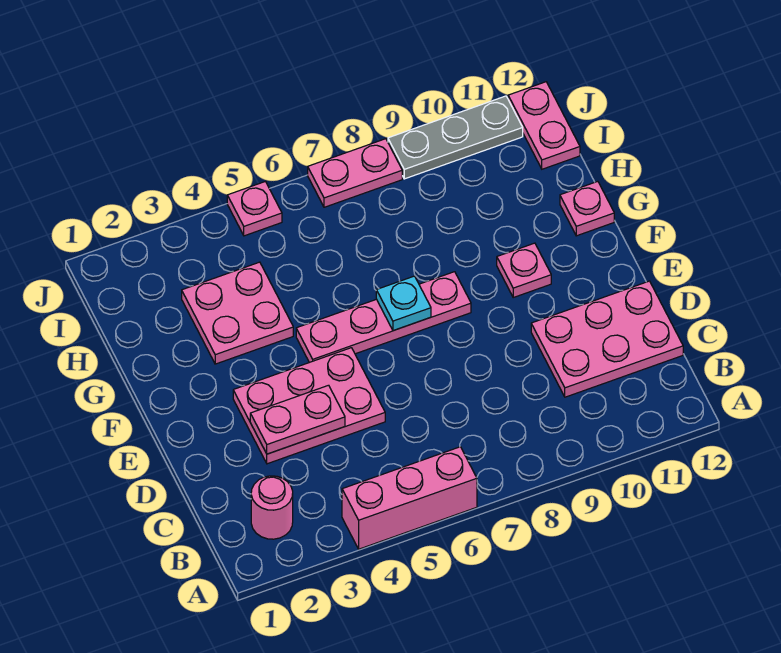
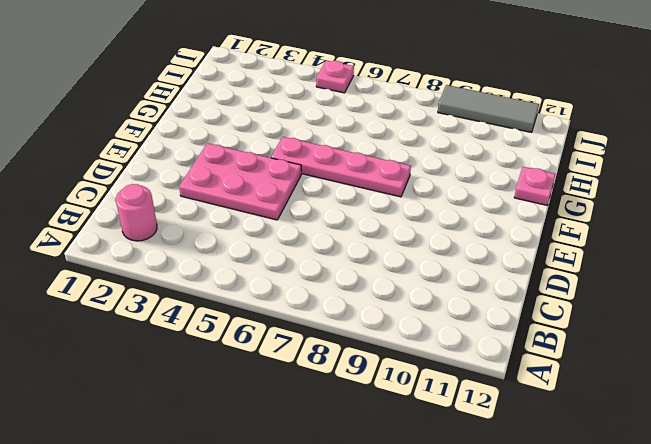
grey tile J9:J11 level 1 -> grey plate J9:J11 level 1
none -> pink brick A4:A6 level 1
none -> pink plate C10:D12 level 1
none -> pink plate F10 level 1

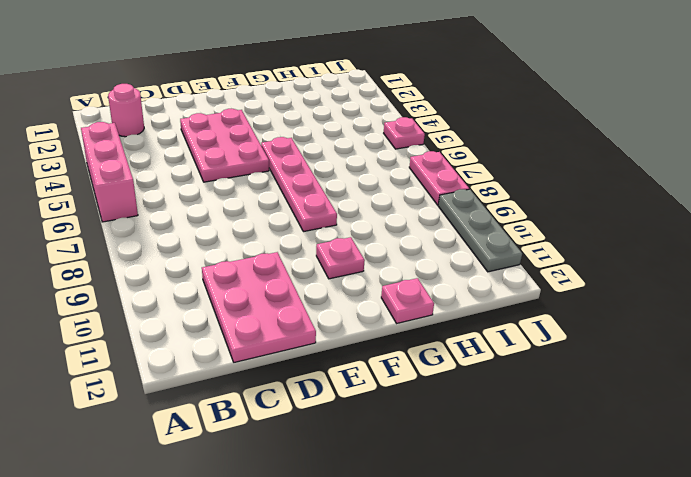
none -> pink plate G3:H4 level 1
none -> pink plate I12:J12 level 1
none -> pink plate D3:D4 level 2

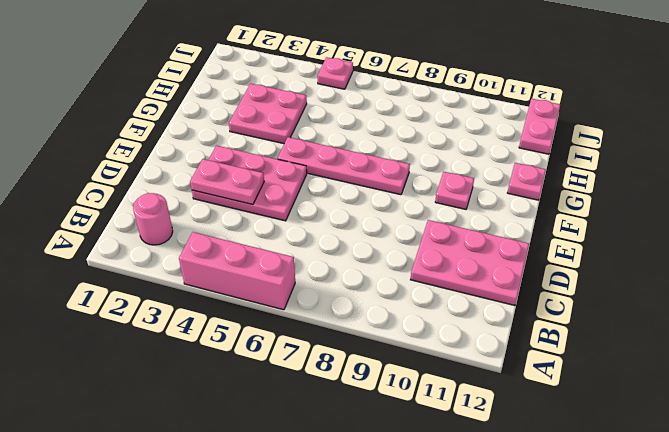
none -> pink plate J7:J8 level 1
none -> grey plate J9:J11 level 1
none -> cyan plate F7 level 2

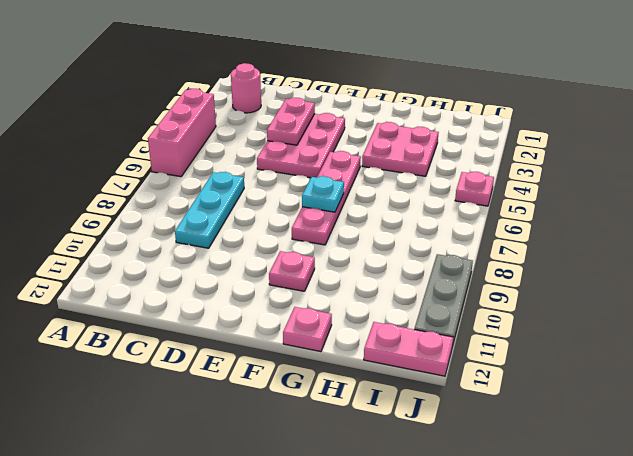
cyan plate C7:C9 level 1 -> none
none -> pink plate C10:D12 level 1
none -> pink plate J7:J8 level 1

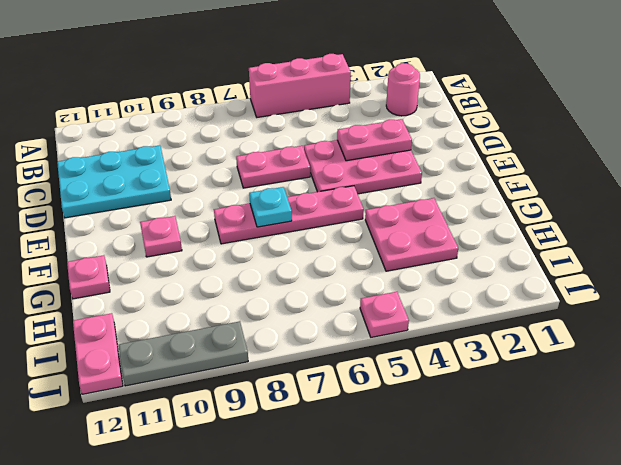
cyan plate C10:D12 level 1 -> pink plate C10:D12 level 1
pink plate D6:D7 level 1 -> pink plate J7:J8 level 1

